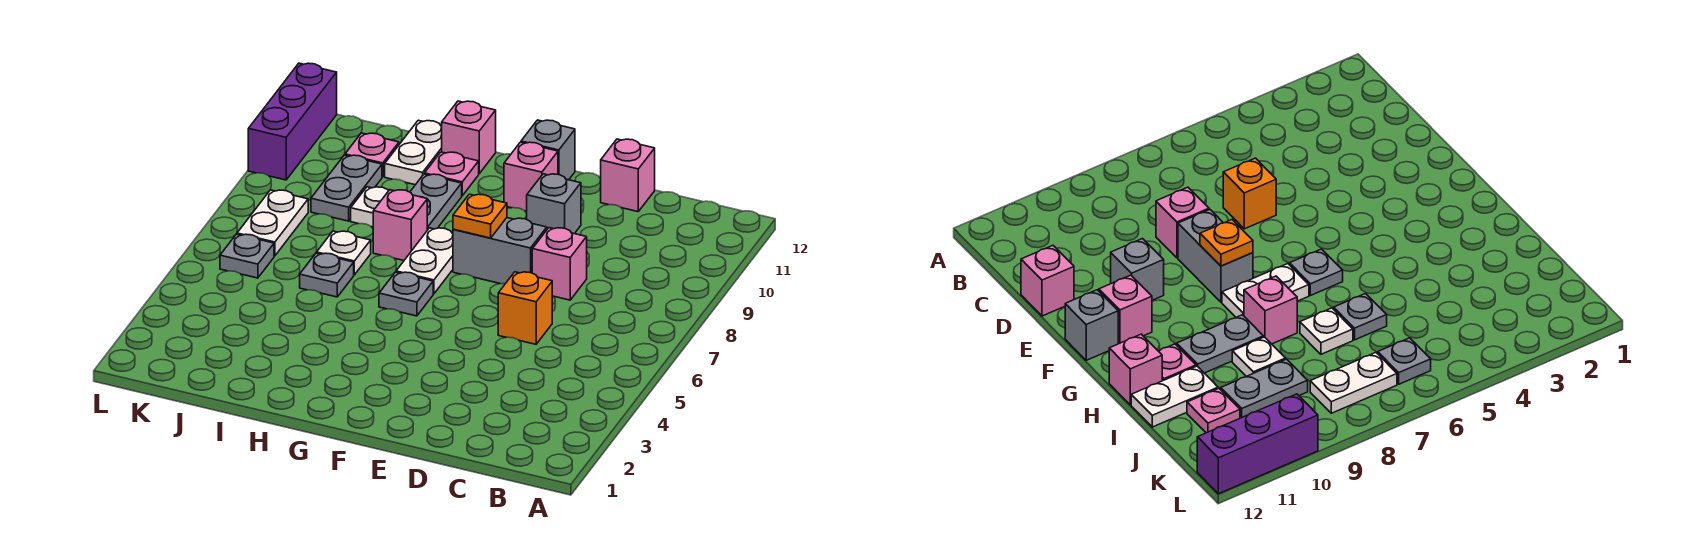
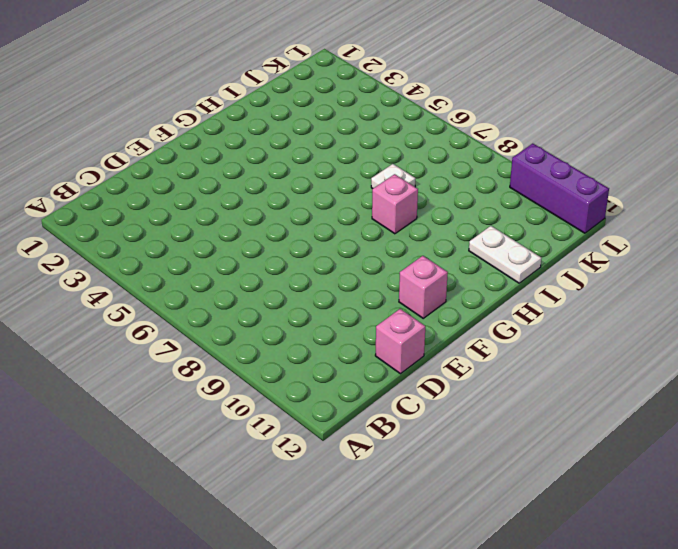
none -> orange brick D6 level 1
none -> pink brick D8 level 1
none -> grey brick E8:F8 level 1

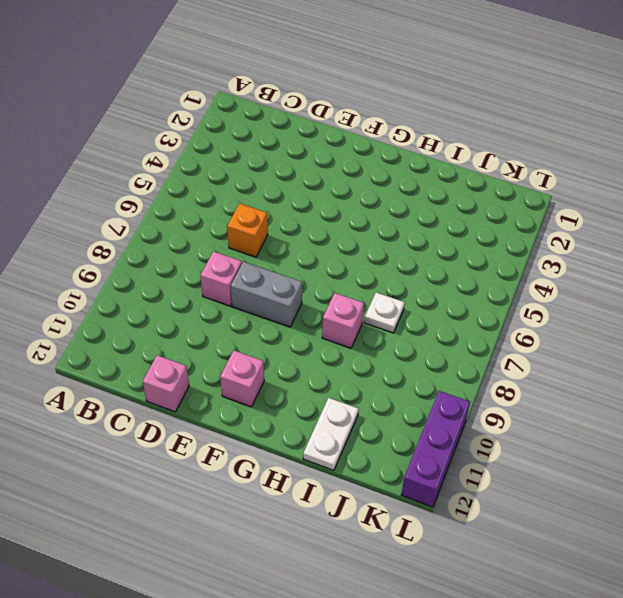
none -> grey brick E10 level 1
none -> grey brick F12 level 1
none -> grey plate G6 level 1

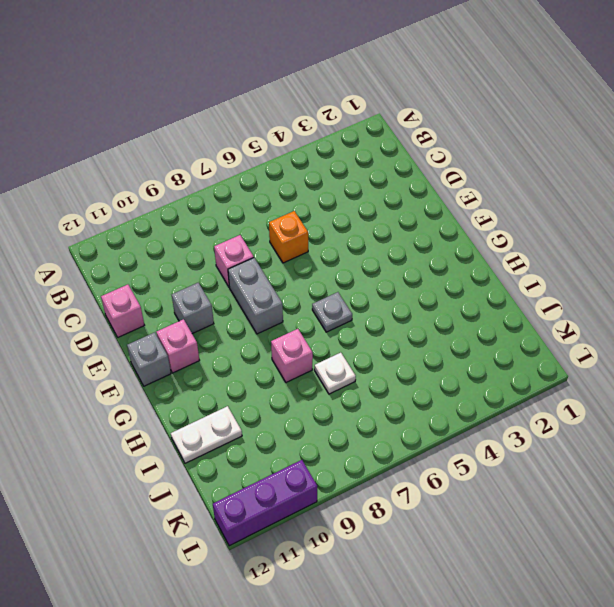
none -> white plate G7:G8 level 1
none -> grey plate H9:H10 level 1
none -> pink plate H11 level 1

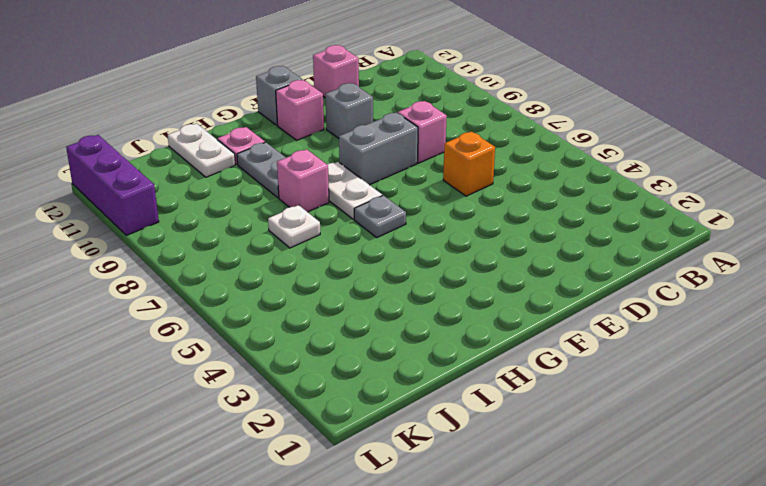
none -> pink brick H12 level 1
none -> grey plate I6 level 1
none -> white plate I9 level 1

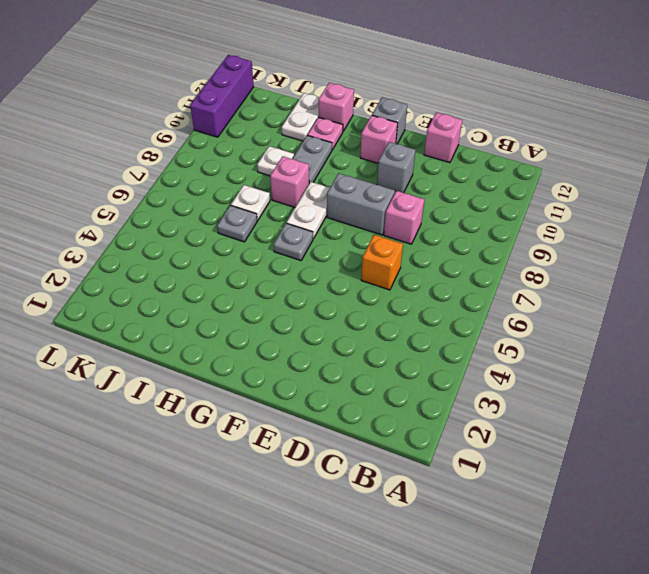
none -> grey plate J9:J10 level 1
none -> pink plate J11 level 1
none -> grey plate K6 level 1

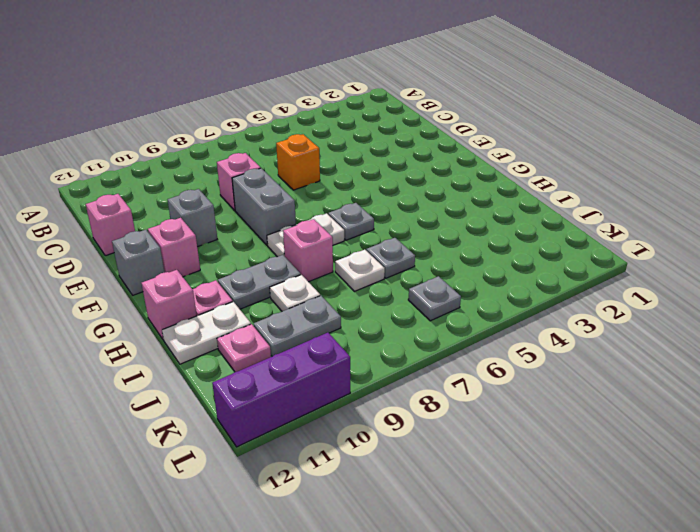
none -> white plate K7:K8 level 1
none -> orange plate F8 level 2

